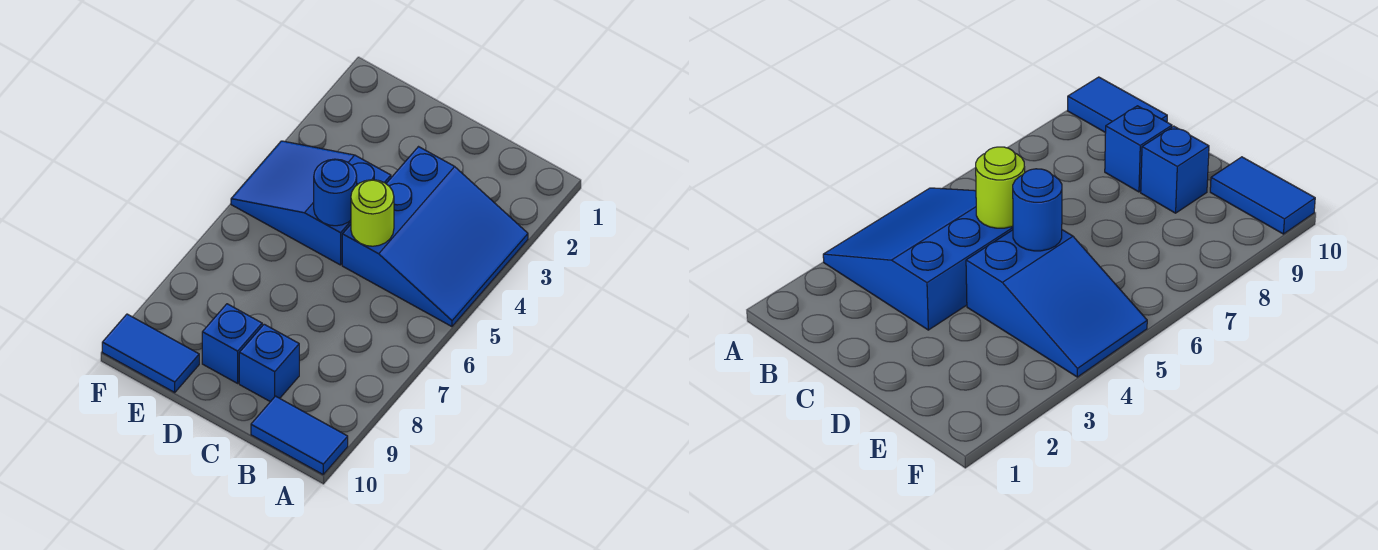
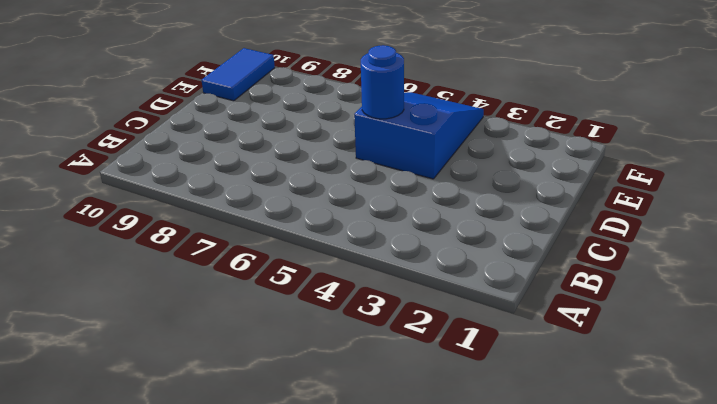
none -> blue slope A3:C5 level 1 top C
none -> blue tile A10:B10 level 1

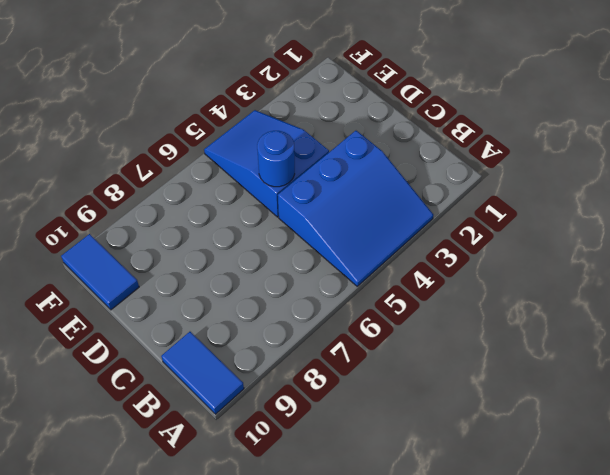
none -> blue brick C9 level 1
none -> blue brick D9 level 1

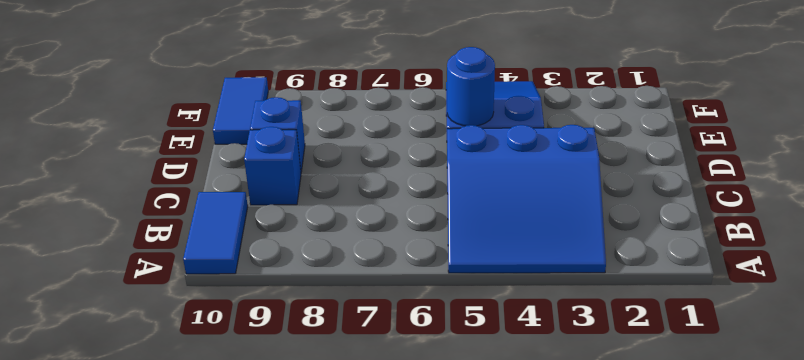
none -> lime round brick C5 level 2

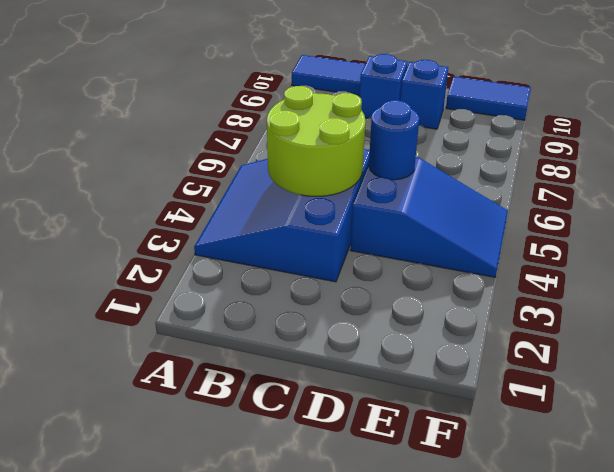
lime round brick B4:C5 level 2 -> lime round brick C5 level 2

